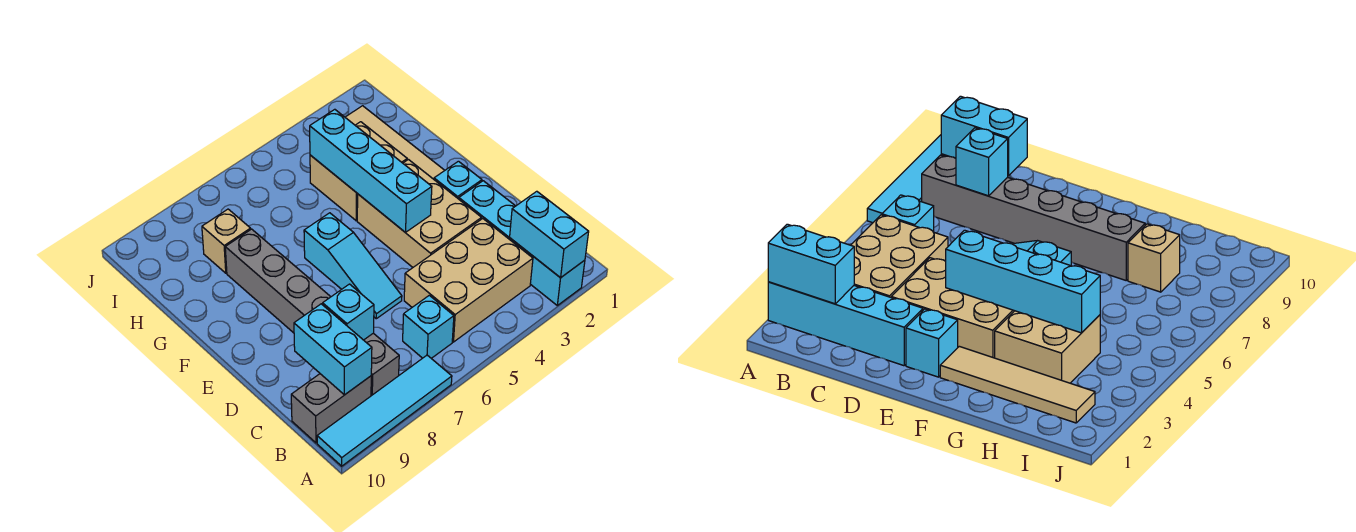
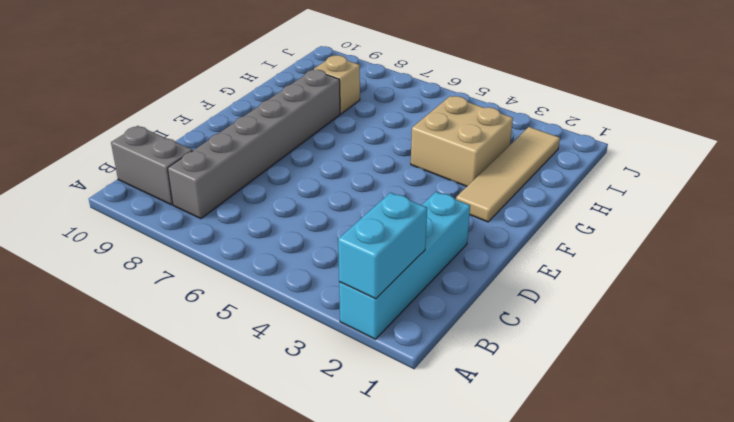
none -> cyan tile A7:A10 level 1
none -> tan brick B3:C5 level 1
none -> cyan brick B6 level 1

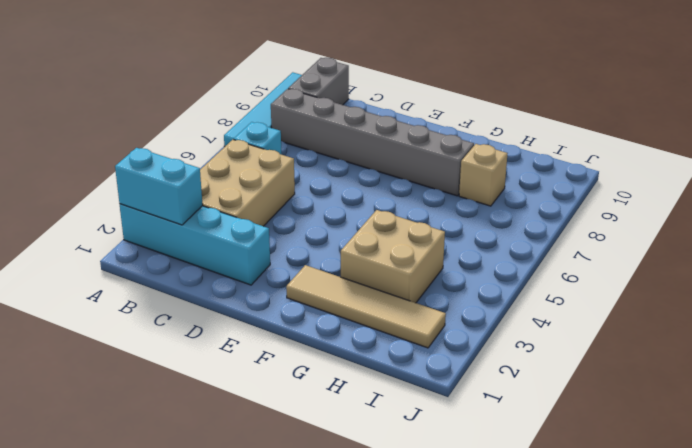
none -> tan brick D3:F4 level 1
none -> cyan slope D6:F6 level 1 top F
none -> cyan brick E2 level 1

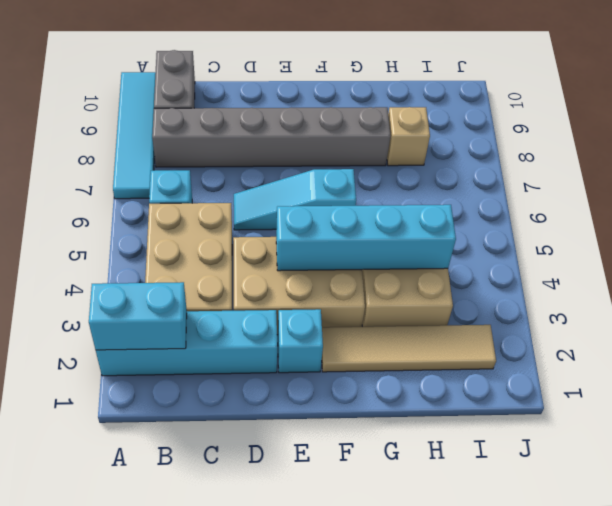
none -> cyan brick B9:C9 level 2
none -> cyan brick C8 level 2

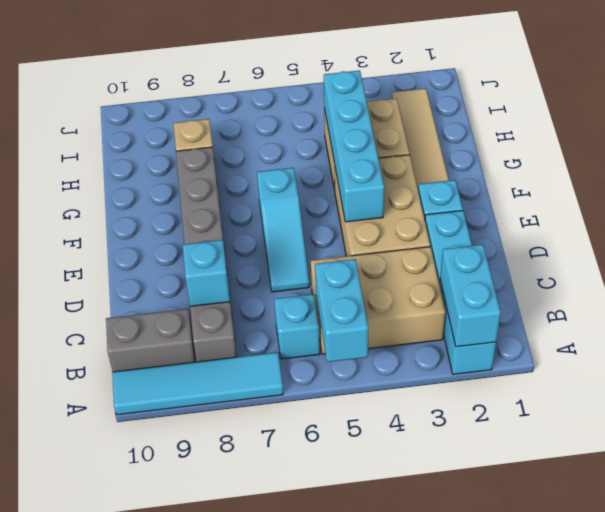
cyan brick A5:B5 level 2 -> cyan brick B9:C9 level 2

